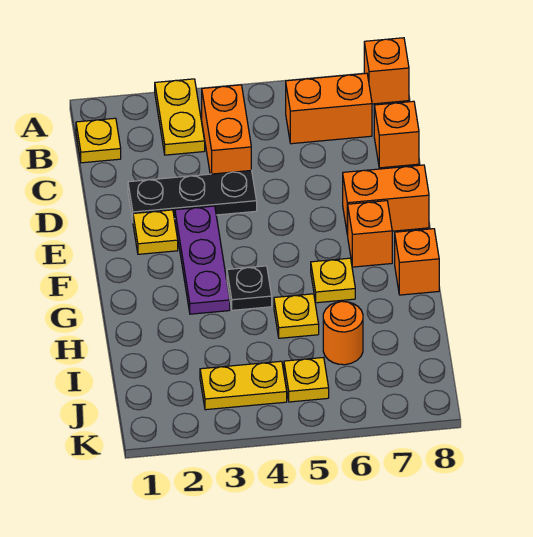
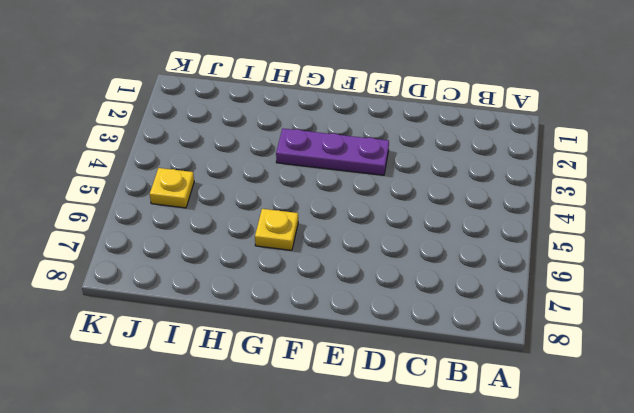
none -> yellow plate A3:B3 level 1
none -> orange brick A8 level 1
none -> yellow plate B1 level 1

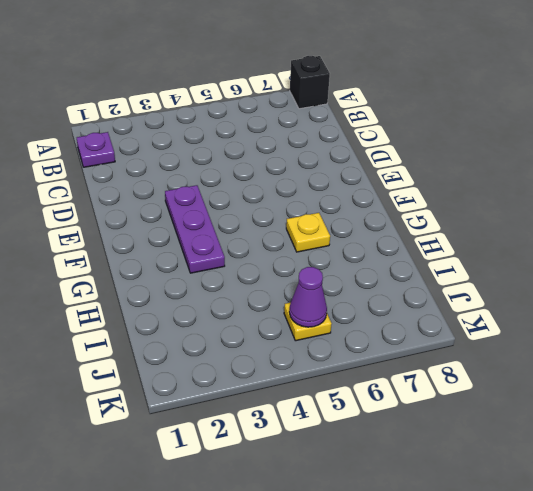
black brick A8 level 1 -> orange brick A8 level 1
purple plate B1 level 1 -> yellow plate B1 level 1
purple cone J5 level 2 -> none
none -> yellow plate A3:B3 level 1
none -> orange brick B4:C4 level 1
none -> orange brick B6:B7 level 1

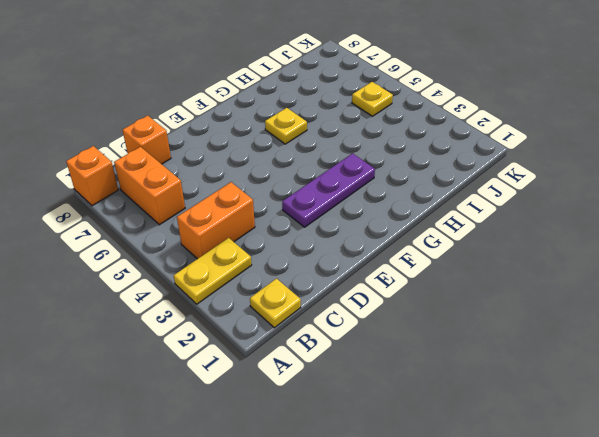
none -> black plate D2:D4 level 1
none -> yellow plate E2 level 1
none -> orange brick E7:E8 level 1

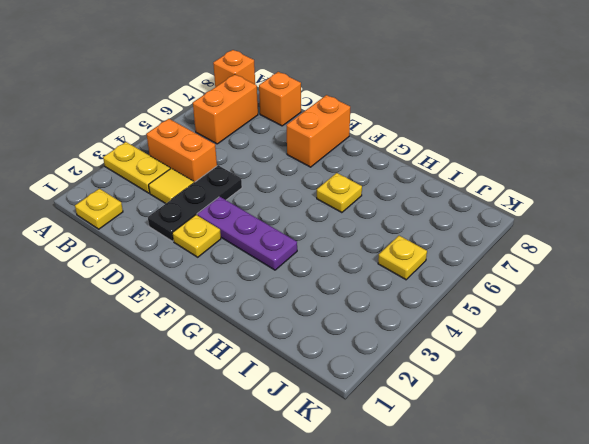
yellow tile C3 level 1 -> none
none -> orange brick F7 level 1
none -> black plate G4 level 1
none -> orange brick G8 level 1

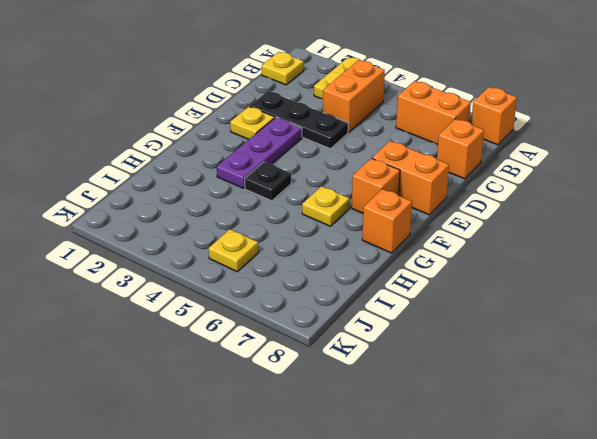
none -> yellow plate H5 level 1
none -> orange round brick I6 level 1
none -> yellow plate J3:J4 level 1

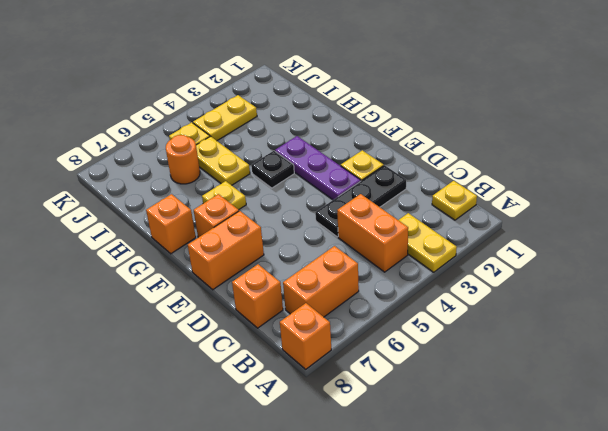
yellow plate H5:I5 level 1 -> yellow plate H5 level 1

